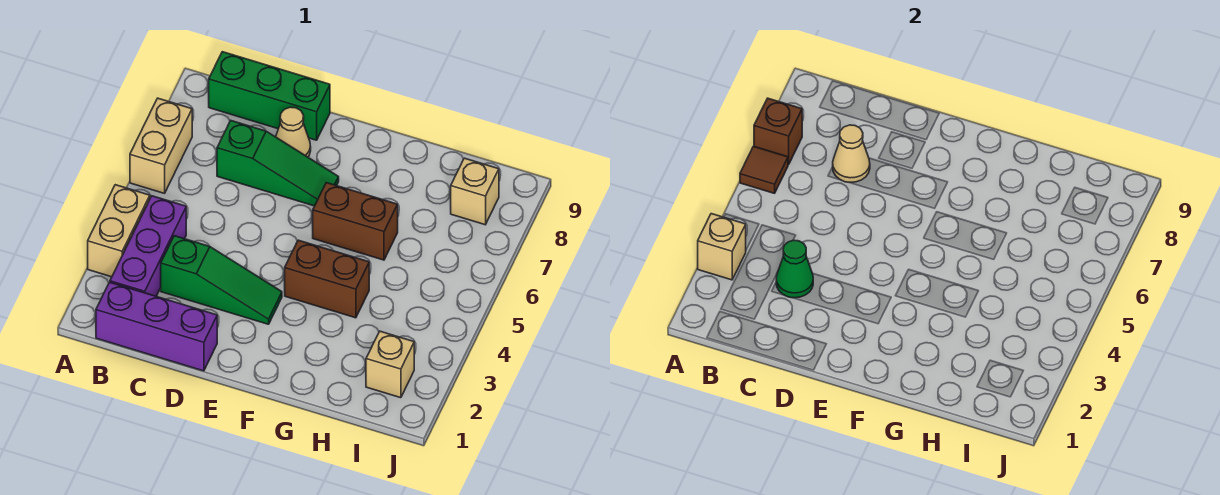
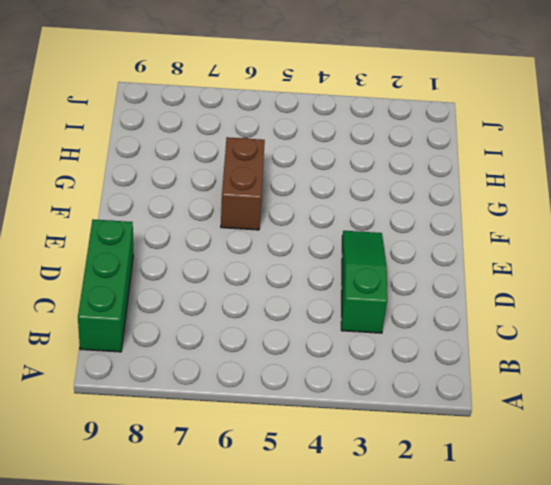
none -> tan brick A3:A4 level 1
none -> tan brick A6:A7 level 1
none -> purple brick B1:D1 level 1

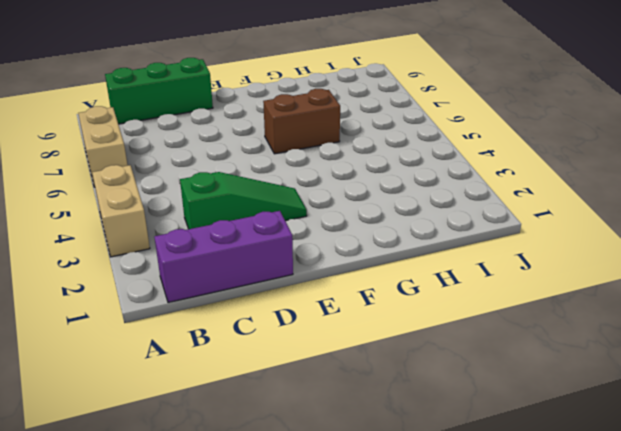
none -> purple brick B2:B4 level 1
none -> green slope C7:E7 level 1 top C
none -> tan cone D8 level 1

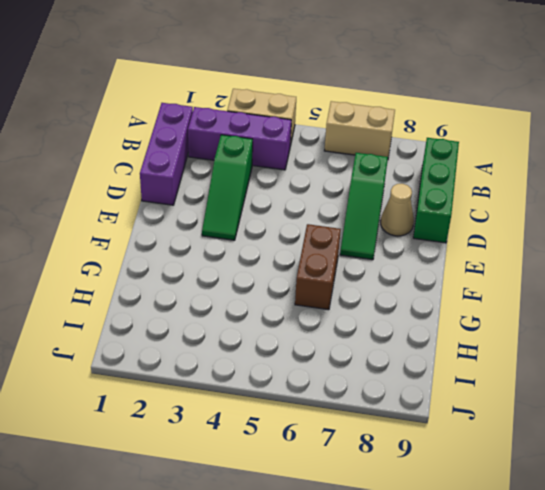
none -> brown brick F4:G4 level 1
none -> tan brick I2 level 1
none -> tan brick I8 level 1

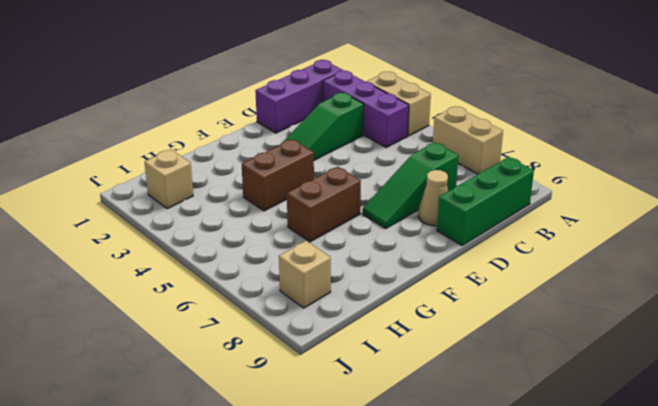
none -> tan brick A3 level 2
none -> brown tile A6 level 2
none -> brown brick A7 level 2

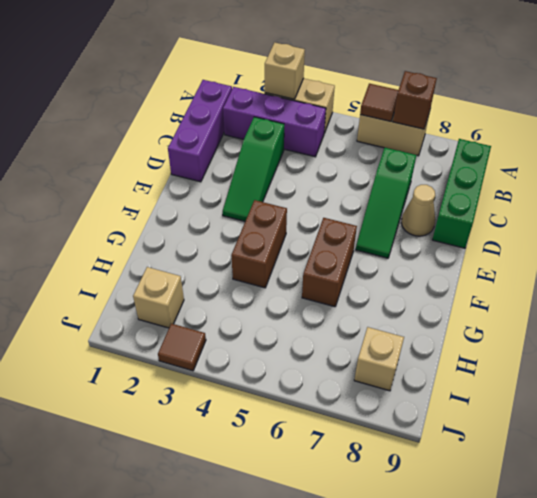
brown tile J3 level 1 -> none
none -> green cone C3 level 2
none -> tan cone C7 level 2

